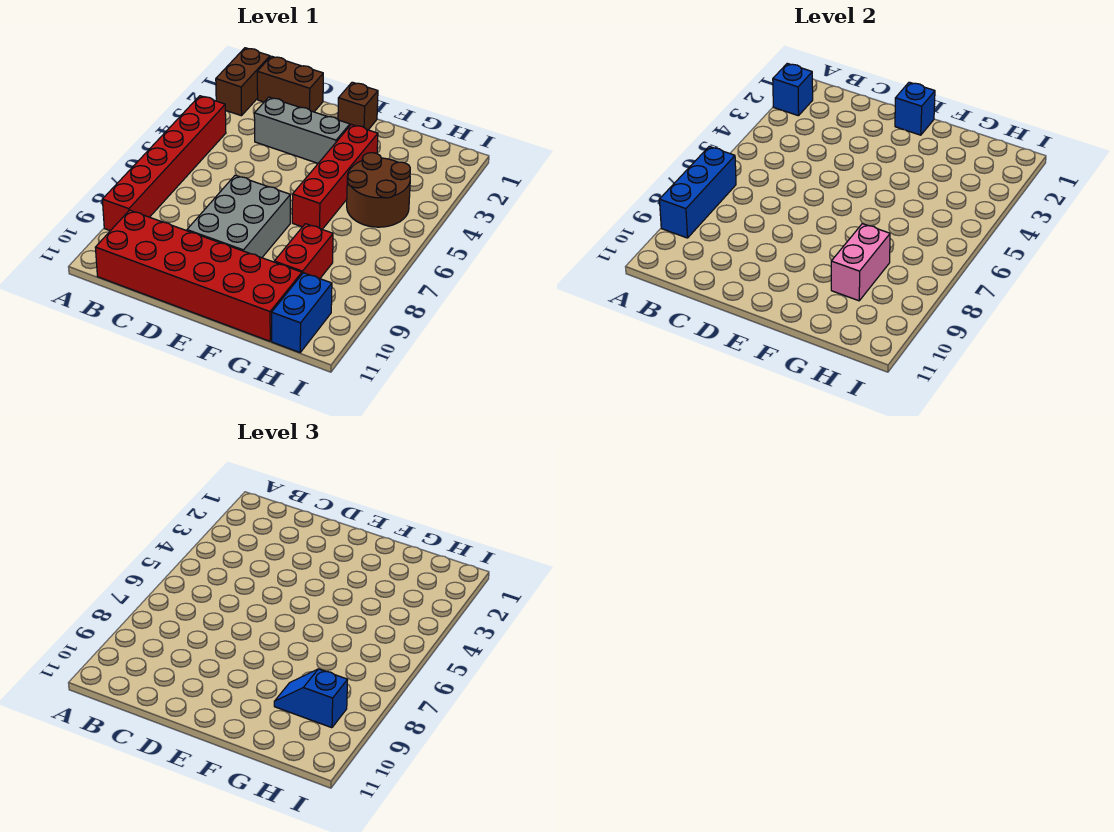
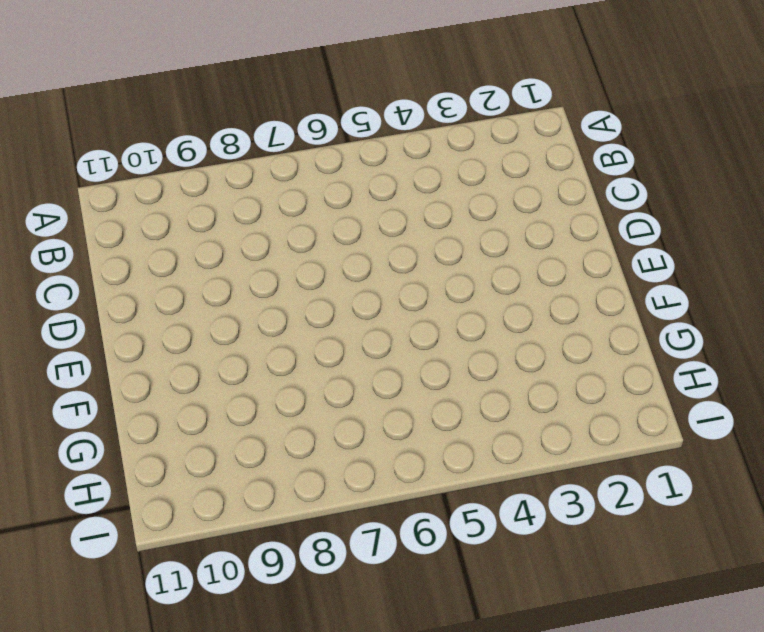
none -> brown brick A1:A2 level 1
none -> red brick A4:A9 level 1
none -> brown brick B1:C1 level 1

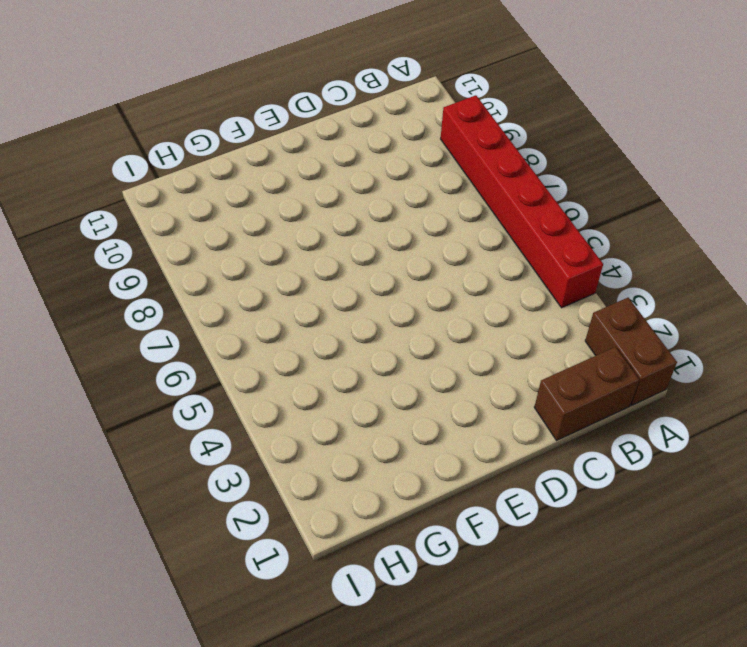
none -> red brick B10:G11 level 1
none -> grey brick C3:E3 level 1
none -> grey brick D7:E9 level 1

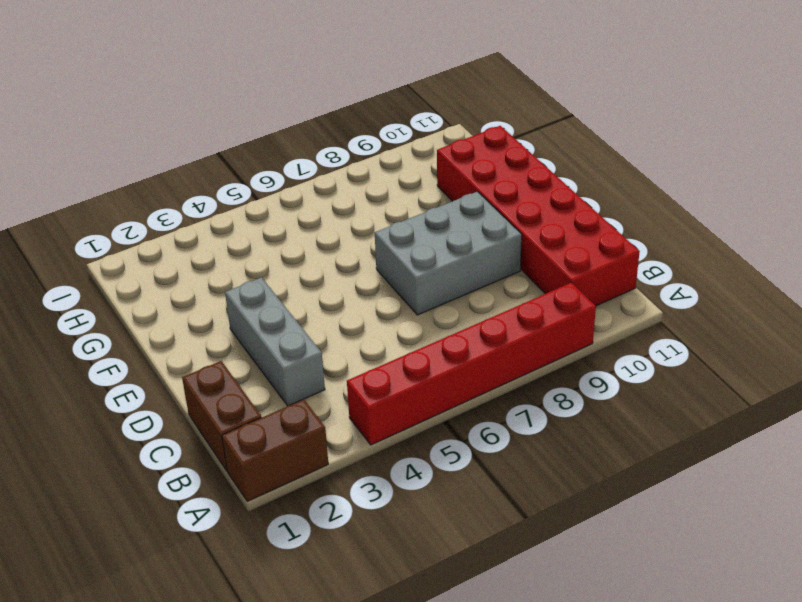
none -> brown brick E1 level 1
none -> red brick F3:F6 level 1
none -> brown round brick G4:H5 level 1

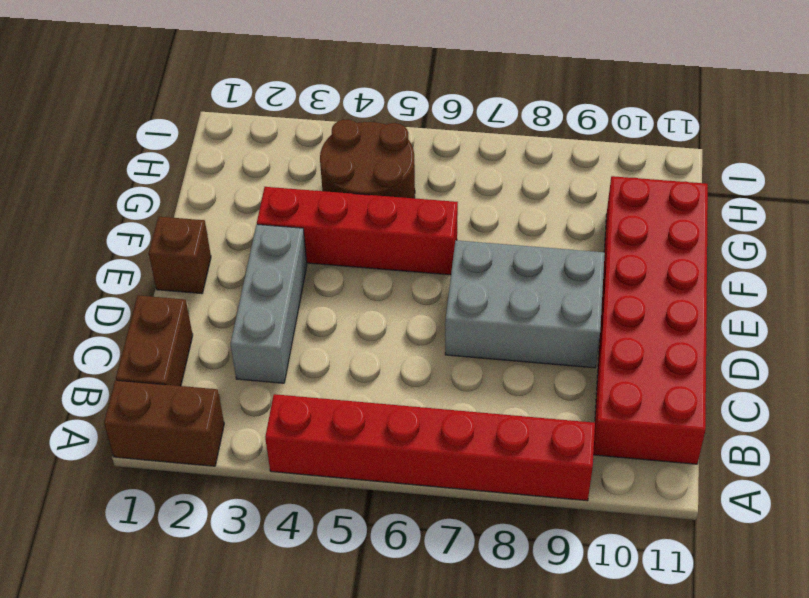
none -> red brick G8:G9 level 1
none -> blue brick H10:H11 level 1
none -> blue brick A2 level 2

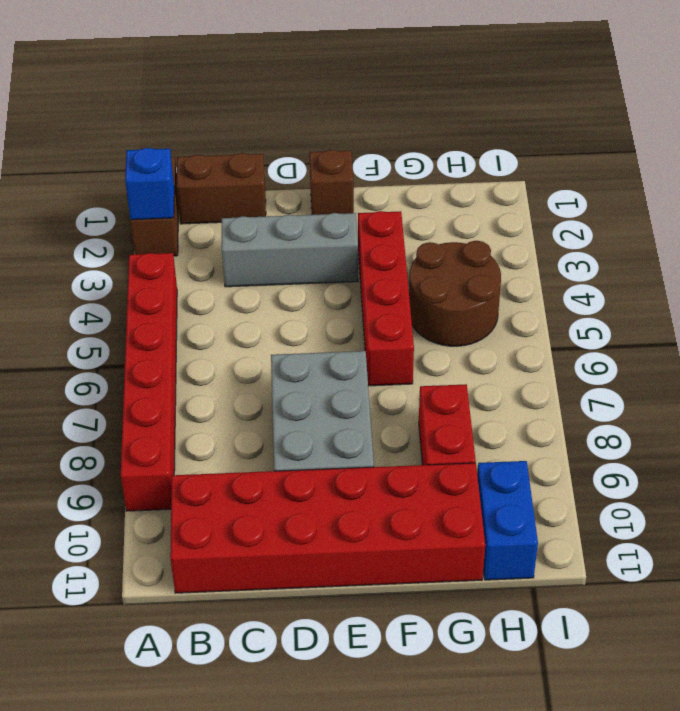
none -> blue brick A7:A9 level 2
none -> blue brick E1 level 2
none -> pink brick G8:G9 level 2

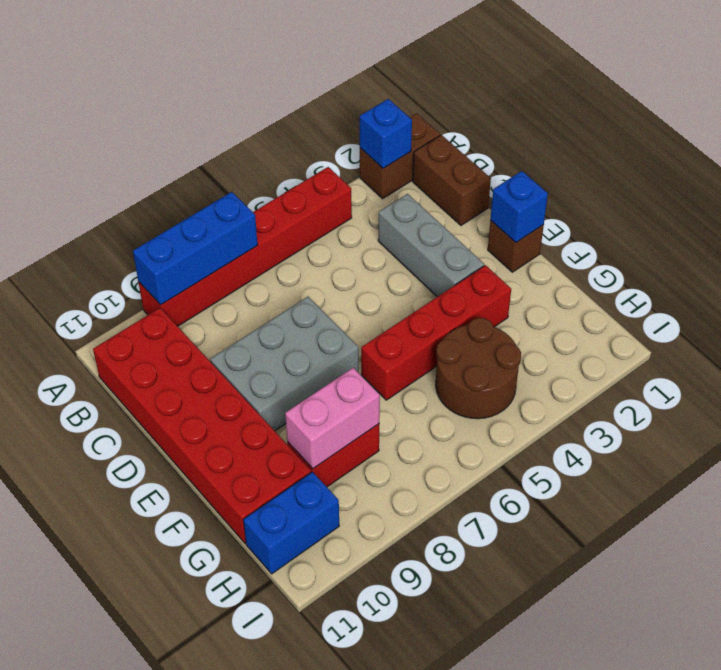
none -> blue slope G9:H9 level 3 top H

